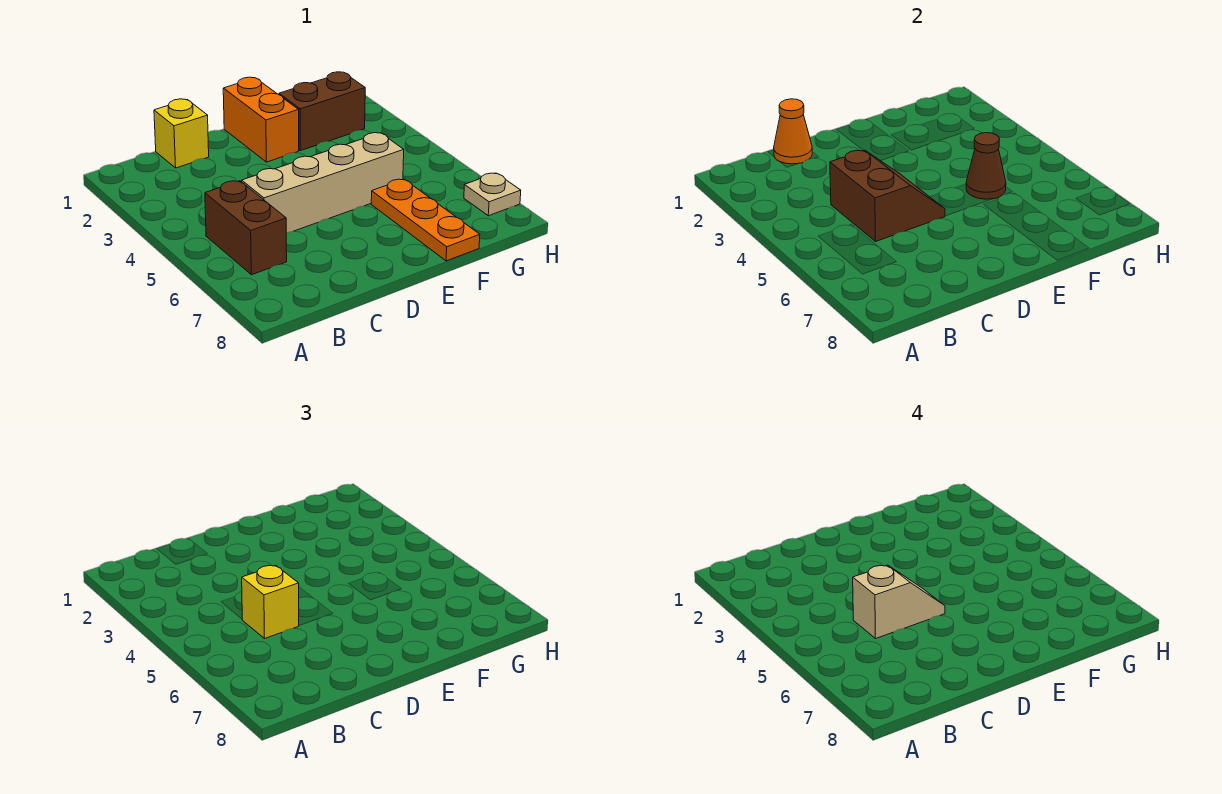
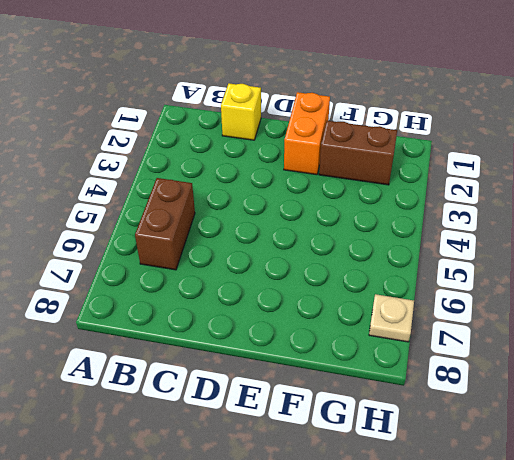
none -> tan brick C5:F5 level 1
none -> orange plate F6:F8 level 1
none -> orange cone C1 level 2

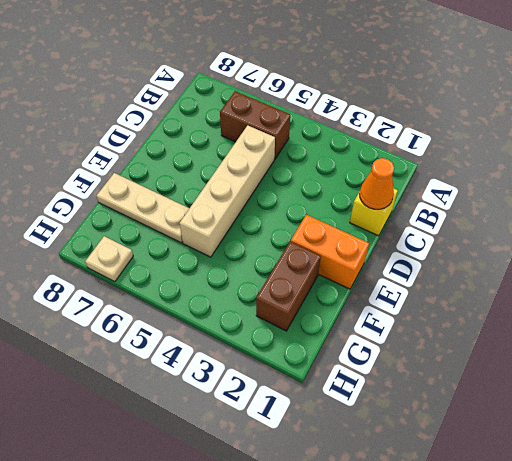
tan plate F6:F8 level 1 -> orange plate F6:F8 level 1
none -> brown slope C4:D5 level 2 top C
none -> brown cone F5 level 2
none -> yellow brick C5 level 3

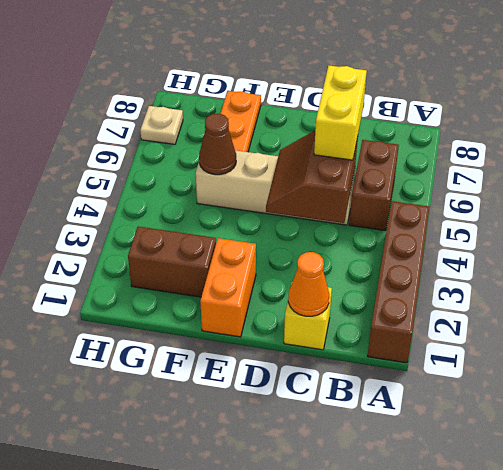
brown brick A1:A4 level 1 -> none
yellow brick C5:C6 level 3 -> yellow brick C5 level 3
none -> tan slope C5:D5 level 4 top C

